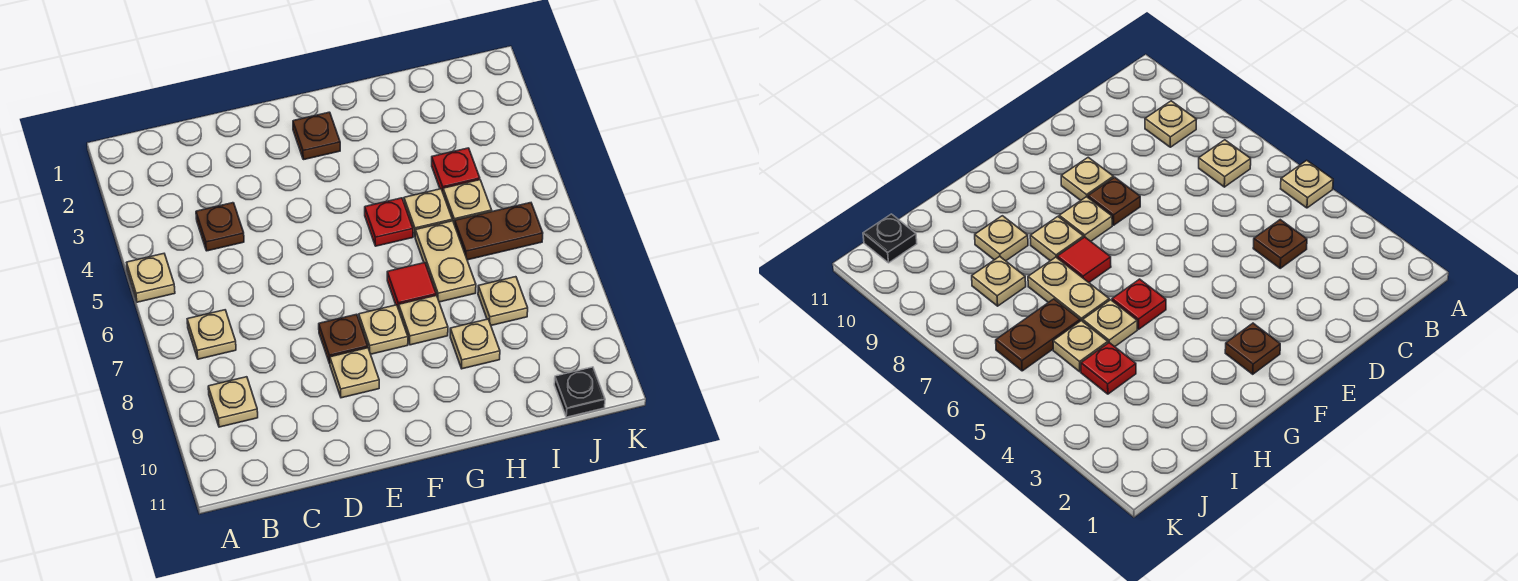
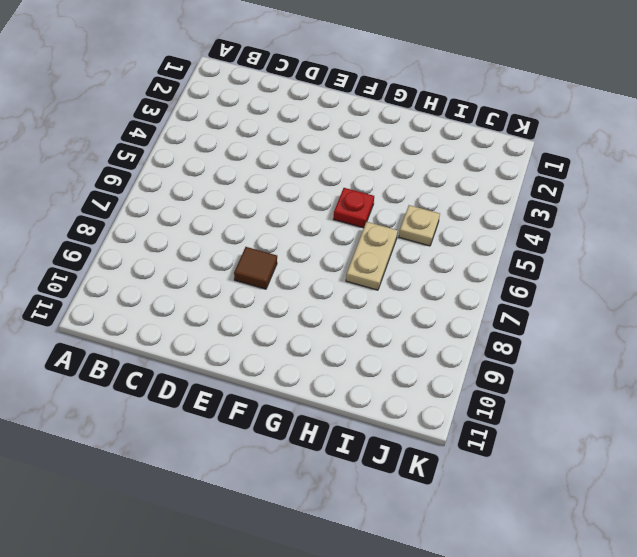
brown tile E8 level 1 -> brown plate E8 level 1
none -> tan plate A5 level 1
none -> tan plate B7 level 1
none -> tan plate B9 level 1

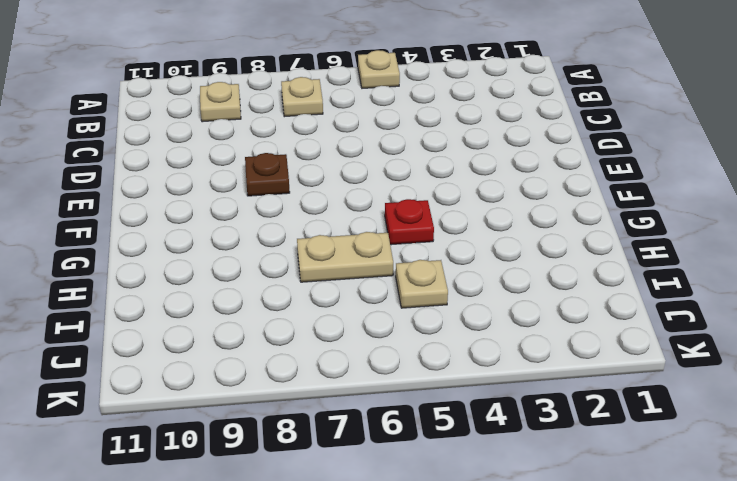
none -> brown plate C4 level 1
none -> tan plate E9 level 1
none -> brown plate F2 level 1

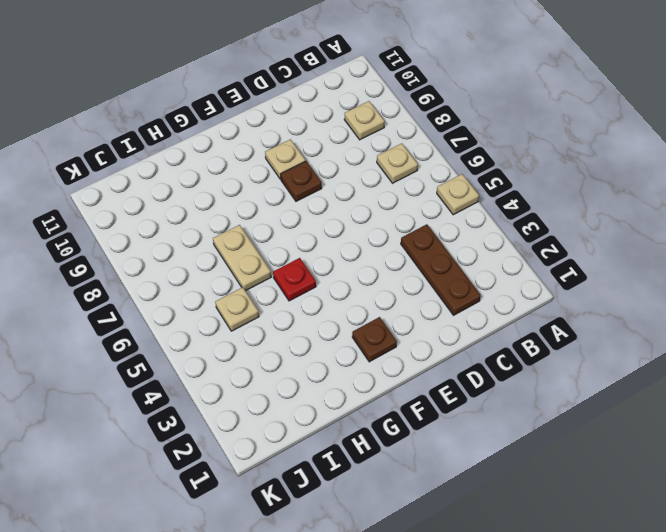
brown plate C2:C4 level 1 -> brown plate C4 level 1
none -> tan plate F8 level 1
none -> red tile G7 level 1
none -> tan plate G8 level 1

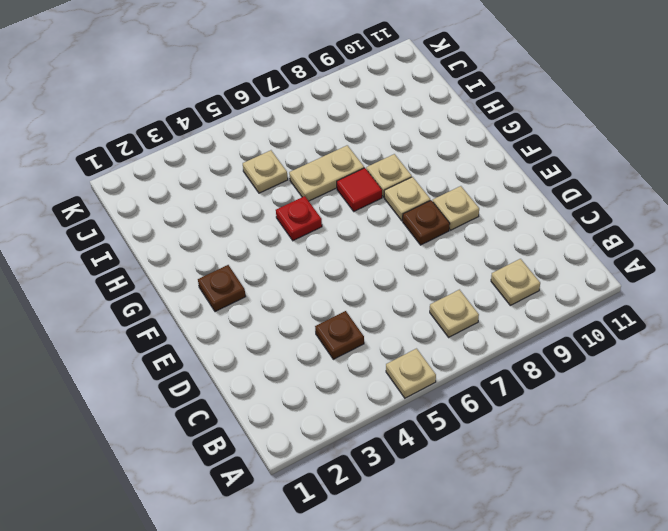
none -> tan plate H5 level 1
none -> tan plate H9 level 1
none -> red plate I4 level 1

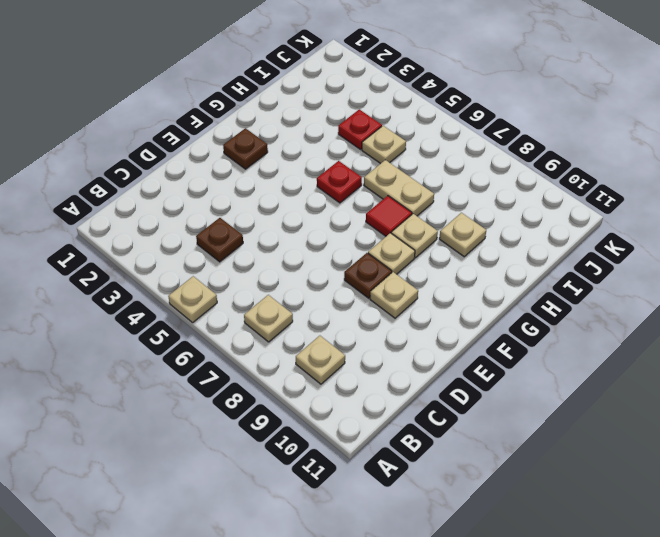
none -> tan plate H5 level 1
none -> brown plate I6:J6 level 1
none -> tan plate I8 level 1

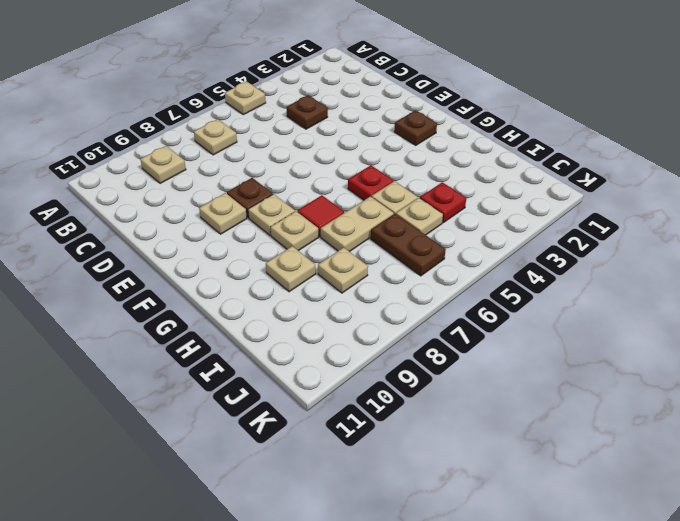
none -> black plate J11 level 1

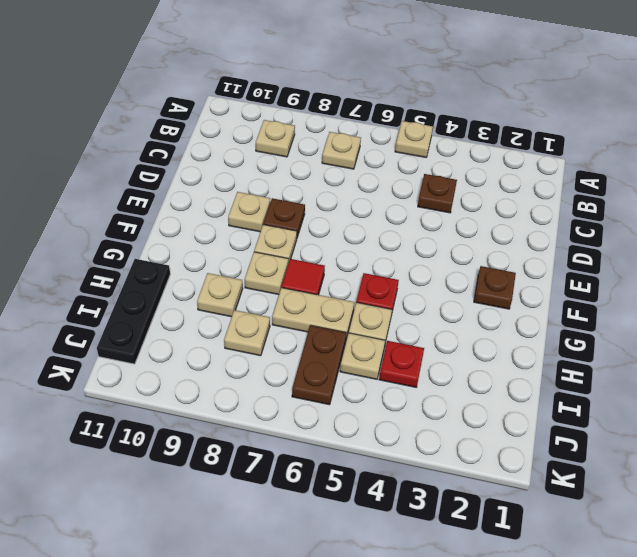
black plate H11:J11 level 1 -> black plate J11 level 1

